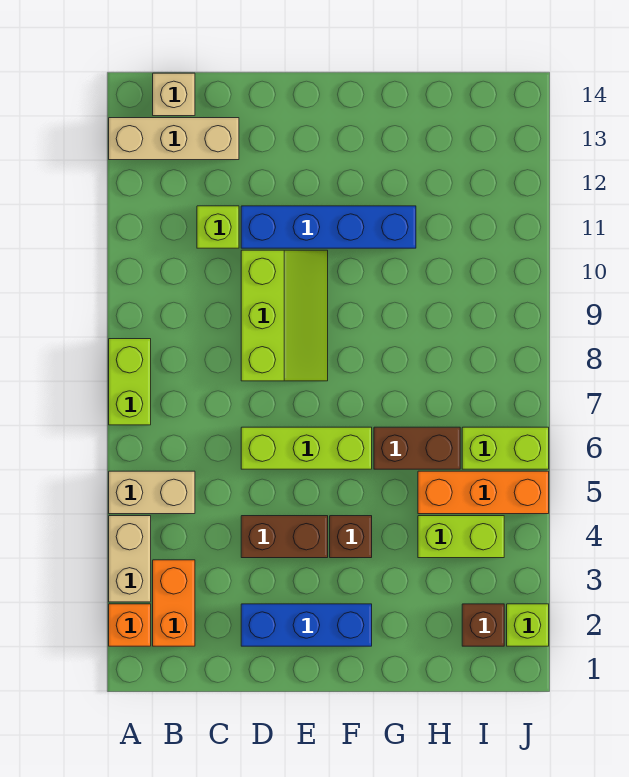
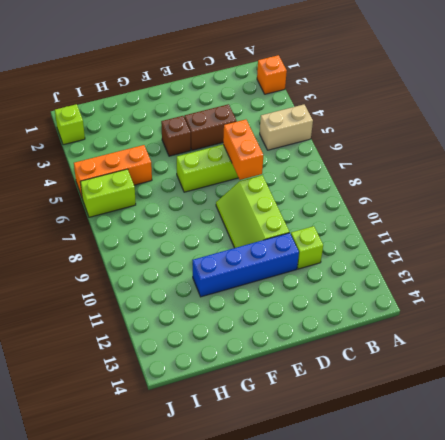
orange brick D6:D7 level 2 -> orange brick B2:B3 level 1
none -> tan brick A3:A4 level 1
none -> lime brick A7:A8 level 1
none -> tan brick A13:C13 level 1

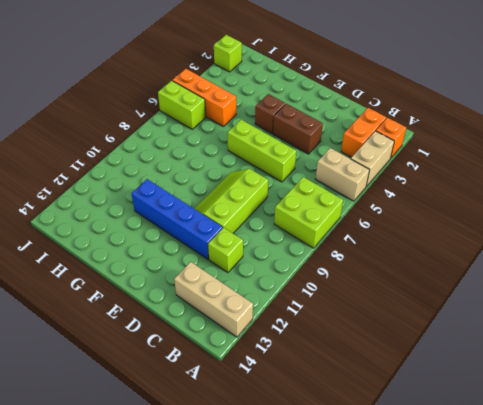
lime brick A7:B8 level 1 -> lime brick A7:A8 level 1
none -> tan brick B14 level 1
none -> blue brick D2:F2 level 1
none -> brown brick G6:H6 level 1

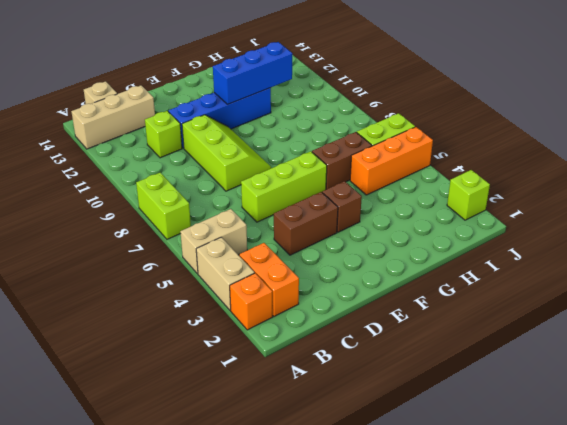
blue brick F11:H11 level 2 -> blue brick D2:F2 level 1
none -> lime brick H4:I4 level 1
none -> brown brick I2 level 1

